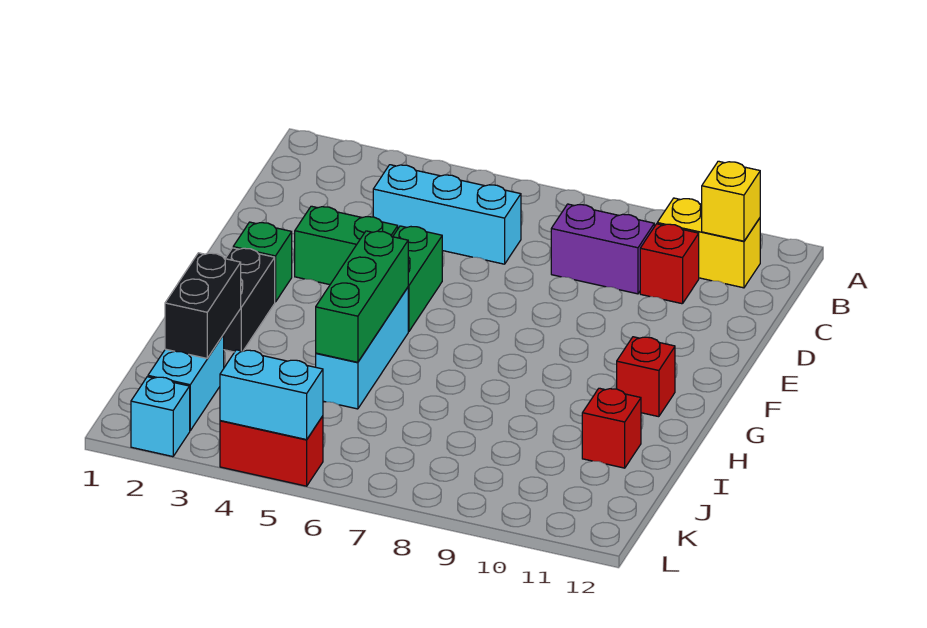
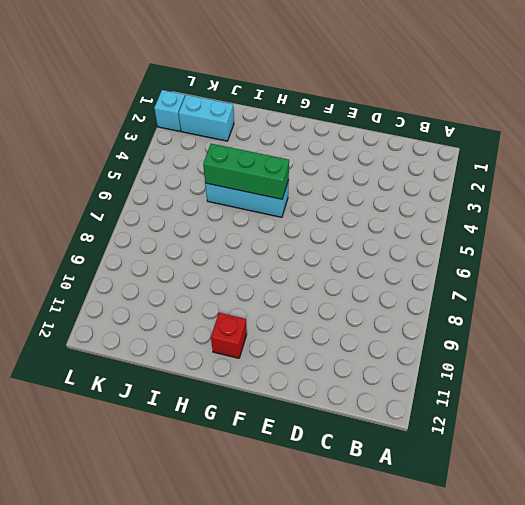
none -> yellow brick B10:B11 level 1
none -> cyan brick C4:C6 level 1
none -> purple brick C8:C9 level 1

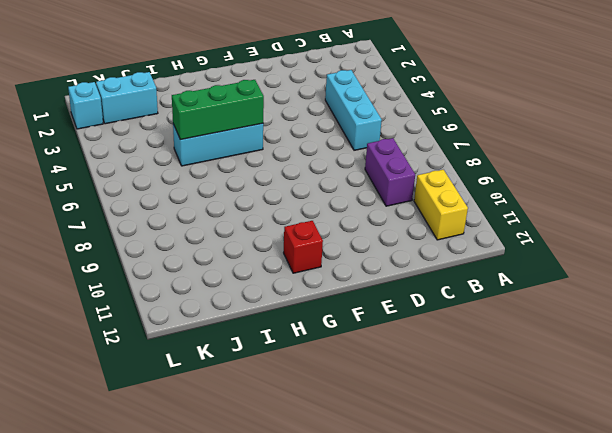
none -> red brick C10 level 1
none -> green brick E3:E4 level 1
none -> green brick E5:F5 level 1

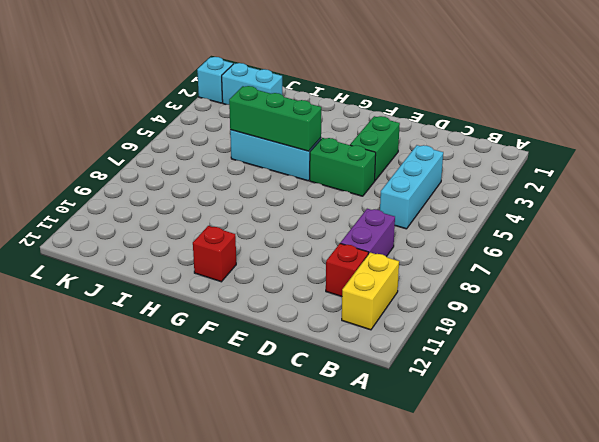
none -> green brick F2 level 1
none -> black brick G2:H2 level 1
none -> red brick I11 level 1

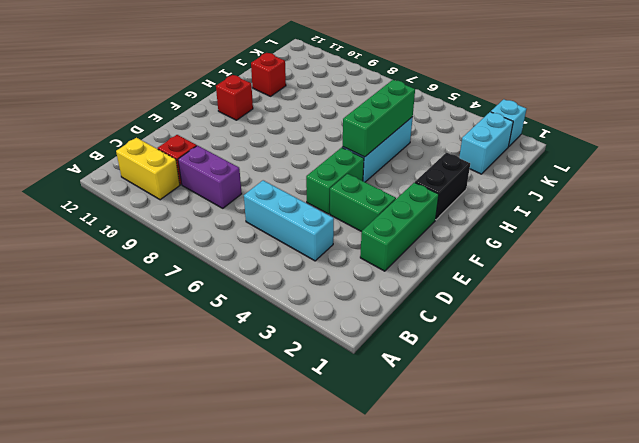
green brick D2:F2 level 1 -> green brick F2 level 1
none -> red brick L4:L5 level 1
none -> yellow brick B11 level 2
none -> black brick I2:J2 level 2

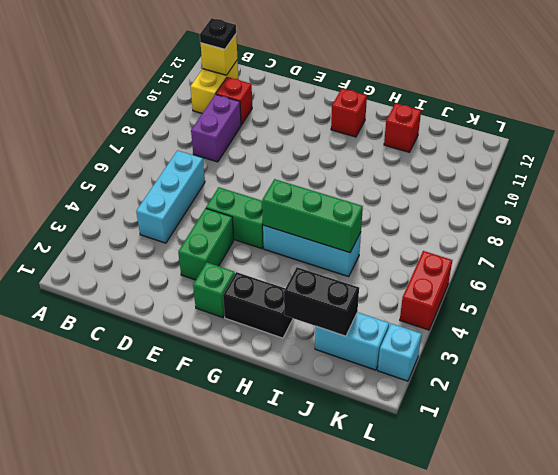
black plate B11 level 3 -> none
none -> cyan brick L4:L5 level 2

